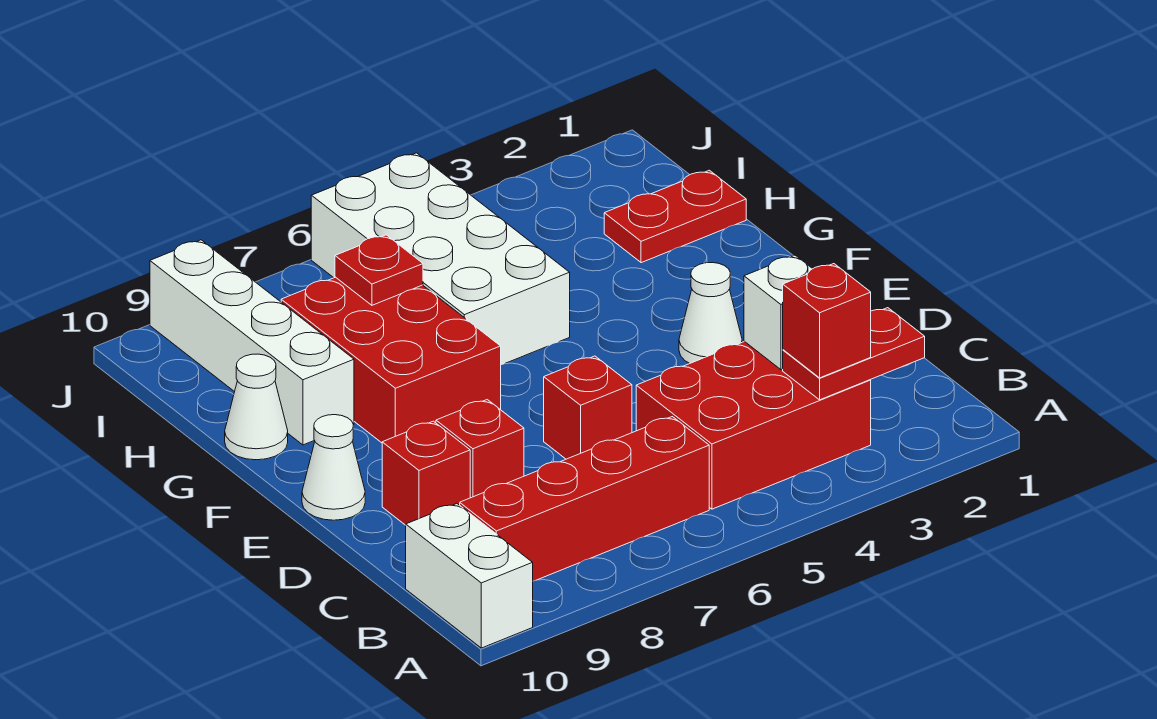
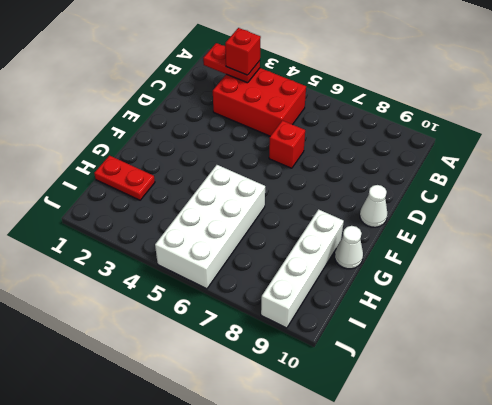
none -> white brick A10:B10 level 1
none -> red brick B6:B9 level 1
none -> red brick D8 level 1

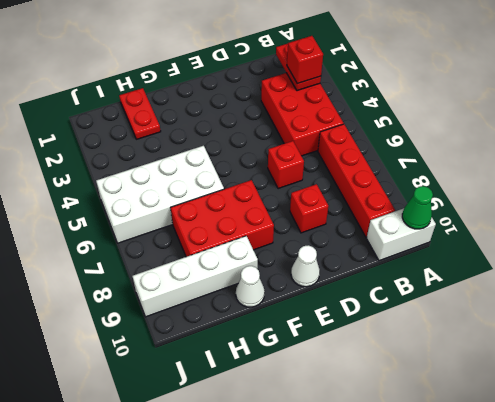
green cone A10 level 2 -> none
none -> red brick D9 level 1
none -> white cone E3 level 1
none -> white brick C3 level 2

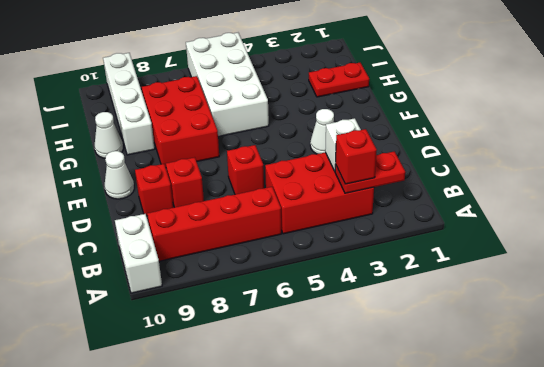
none -> red plate H7 level 2

